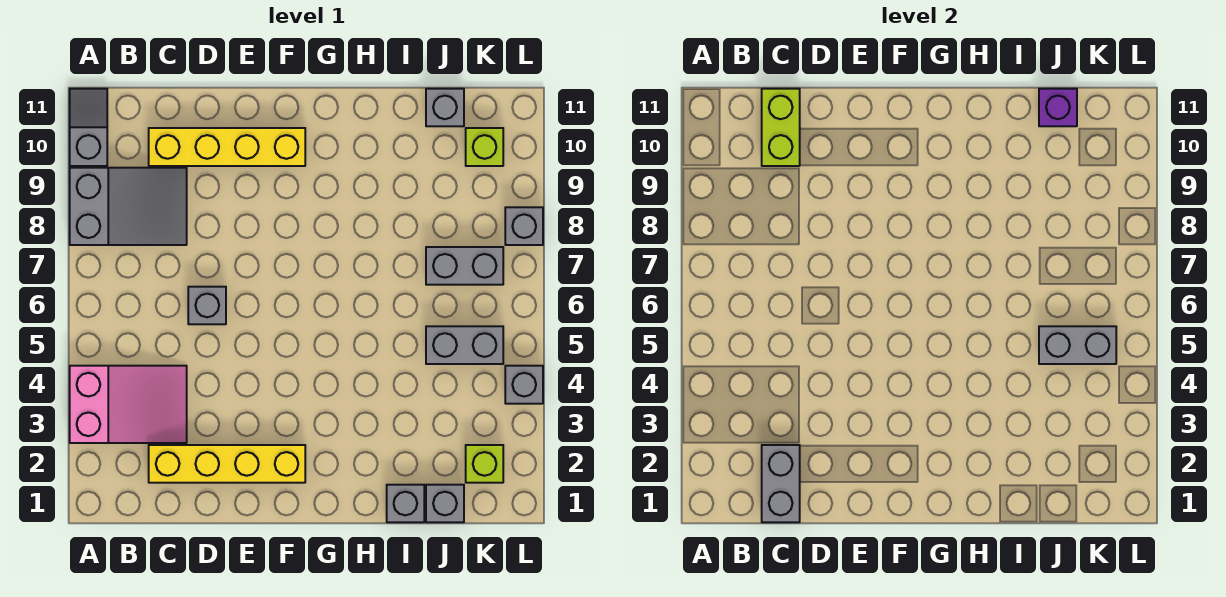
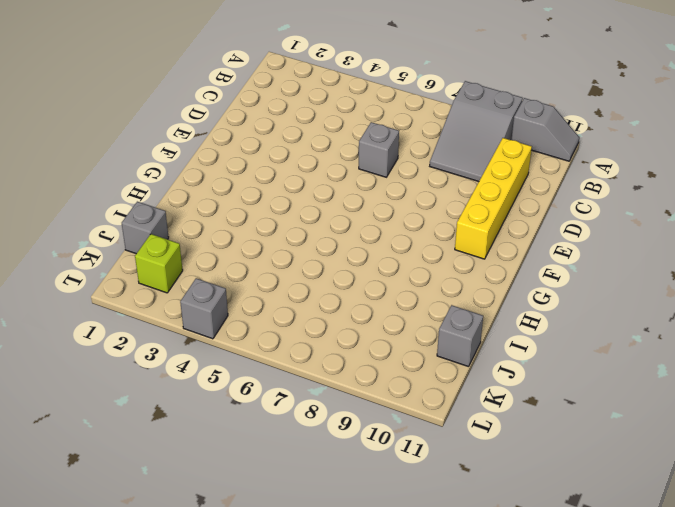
none -> pink slope A3:C4 level 1 top A
none -> yellow brick C2:F2 level 1
none -> grey brick I1 level 1

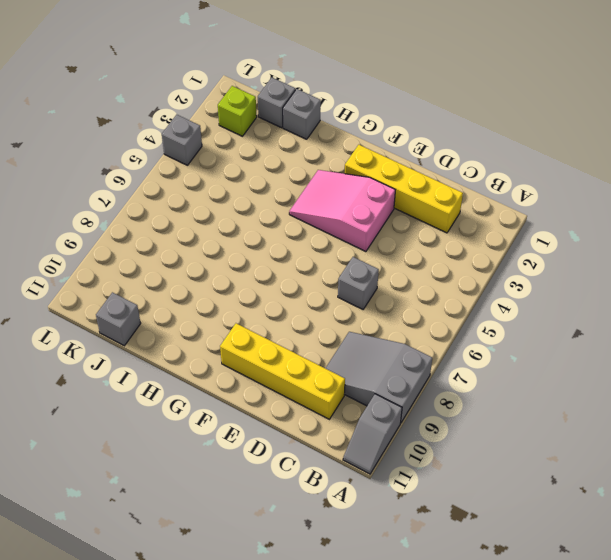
pink slope E3:G4 level 1 top E -> pink slope A3:C4 level 1 top A
none -> grey brick J5:K5 level 1
none -> grey brick J7:K7 level 1
none -> lime brick K10 level 1

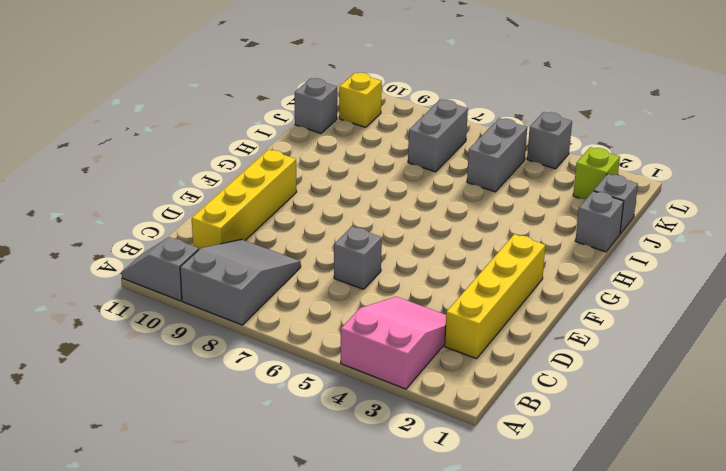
yellow brick K10 level 1 -> lime brick K10 level 1
none -> grey brick L8 level 1
none -> grey brick C1:C2 level 2
none -> lime brick C10:C11 level 2

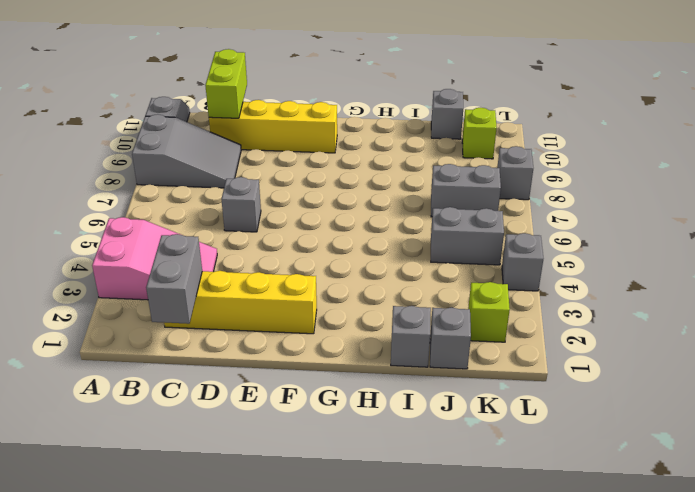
none -> grey brick J5:K5 level 2
none -> purple brick J11 level 2

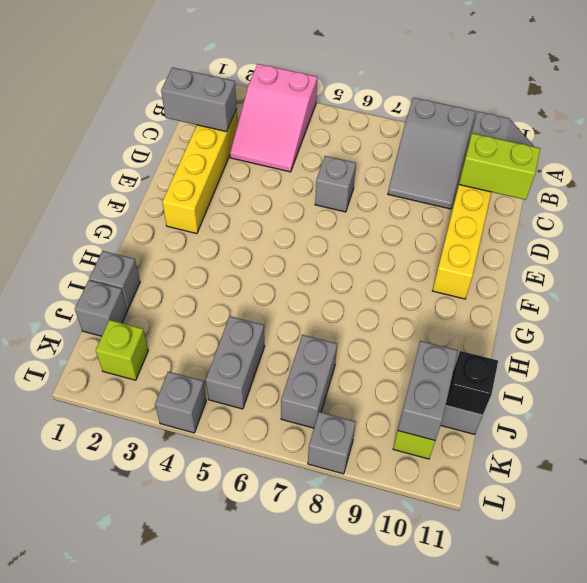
grey brick J10:K10 level 2 -> grey brick J5:K5 level 2
black brick J11 level 2 -> purple brick J11 level 2

